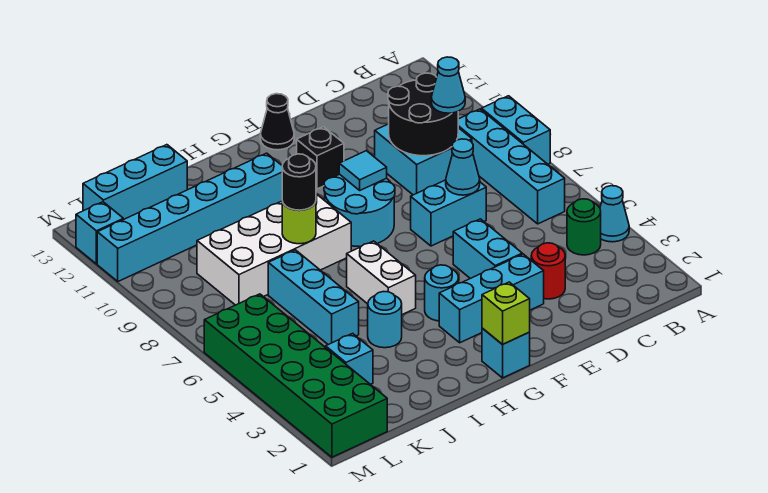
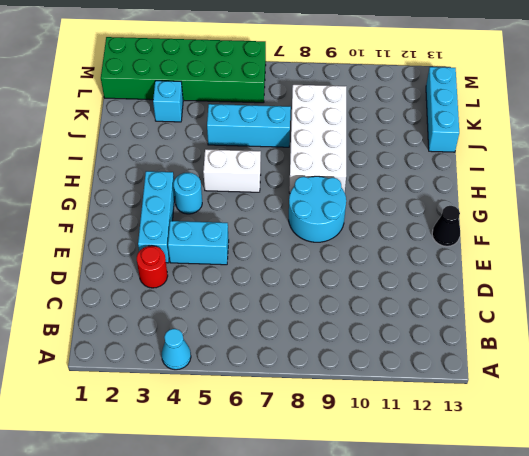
none -> cyan brick A8:A9 level 1
none -> green round brick B4 level 1
none -> cyan brick B6:B9 level 1
none -> cyan brick C9:D10 level 1

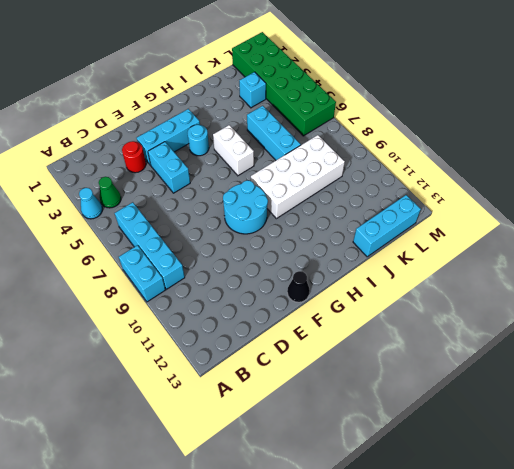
green cone B4 level 1 -> green round brick B4 level 1
none -> cyan brick C9:D10 level 1
none -> cyan brick D7:E7 level 1
none -> black brick F11 level 1
none -> cyan brick G1 level 1

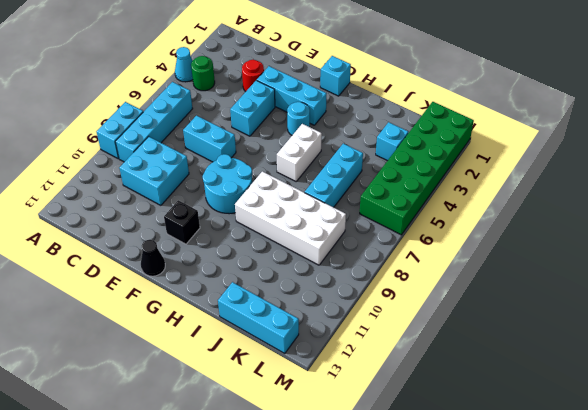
none -> cyan brick H11:M11 level 1
none -> cyan round brick I4 level 1
none -> cyan brick M12 level 1
none -> black round brick C9:D10 level 2

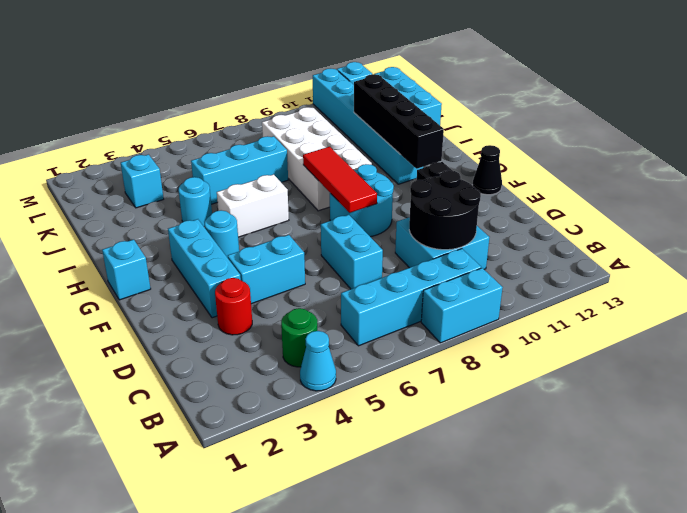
red tile F8:H8 level 2 -> none
black brick G11:J11 level 2 -> none
none -> green brick L1:M6 level 1
none -> cyan cone D7 level 2
none -> cyan tile F9 level 2
none -> lime brick G1 level 2

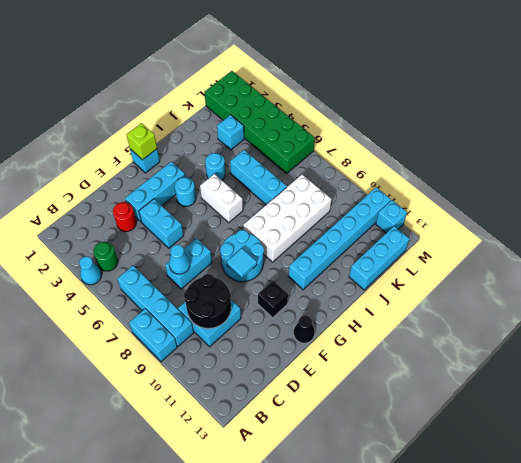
none -> lime round brick I8 level 2
none -> cyan cone C9 level 3
none -> black round brick I8 level 3

